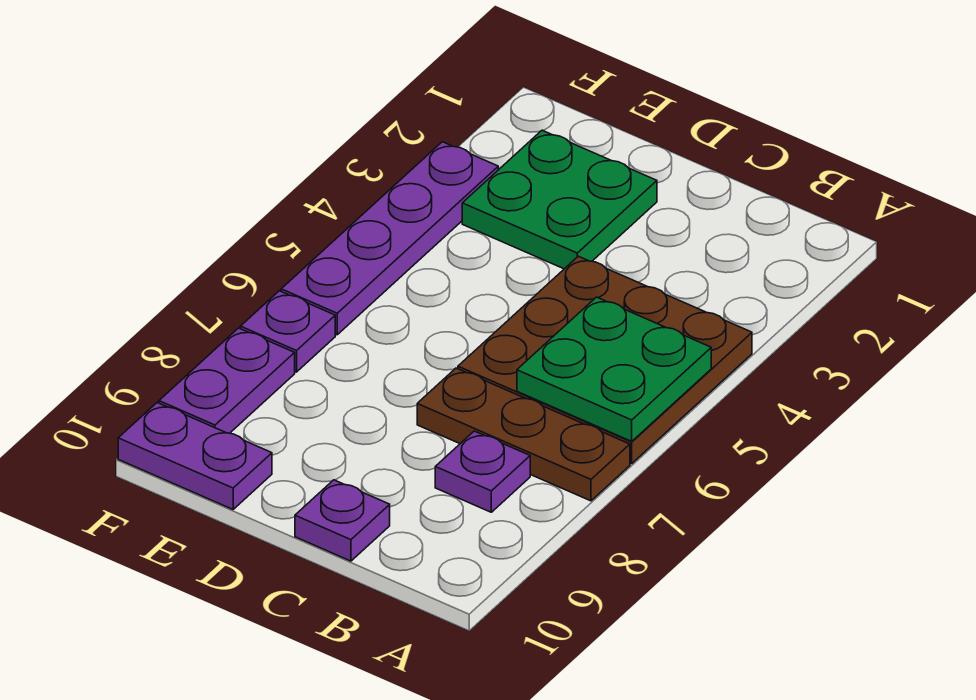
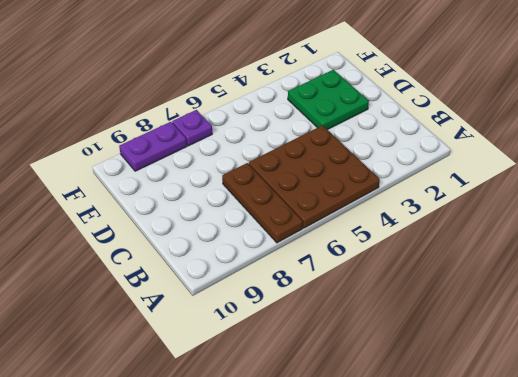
none -> purple plate B8 level 1
none -> purple plate C10 level 1

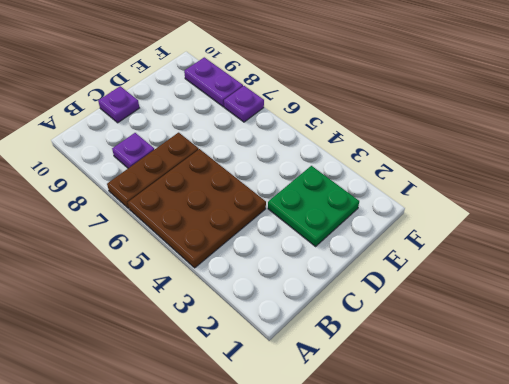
none -> purple plate E10:F10 level 1
none -> purple plate F3:F6 level 1

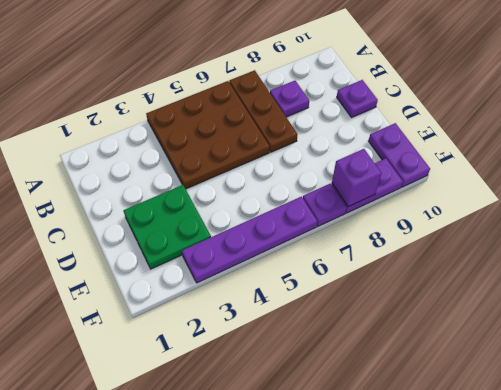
purple brick F8 level 2 -> none
none -> green plate A5:B6 level 2

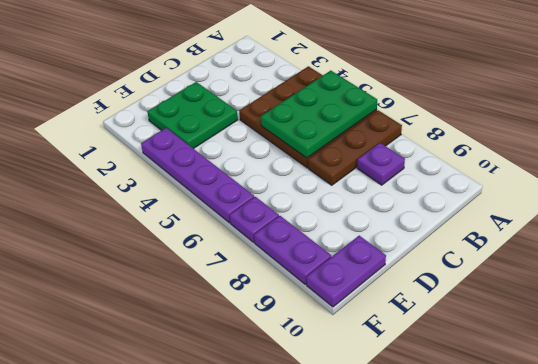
green plate A5:C6 level 2 -> green plate A5:B6 level 2
none -> purple plate C10 level 1

